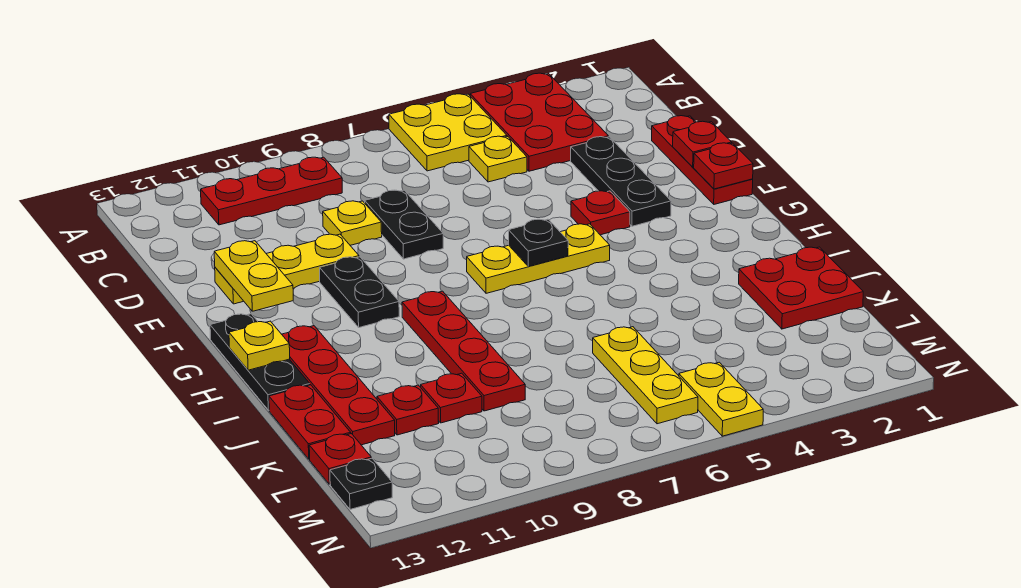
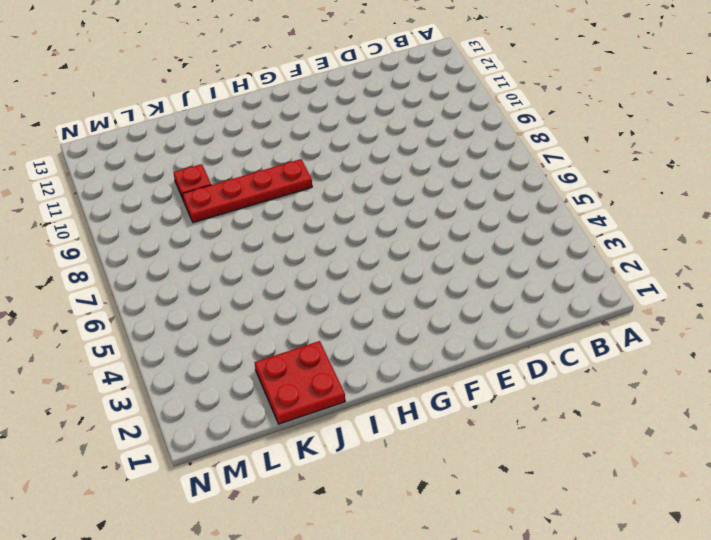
none -> red plate A3:C4 level 1
none -> yellow plate A5:B6 level 1
none -> red plate B9:B11 level 1

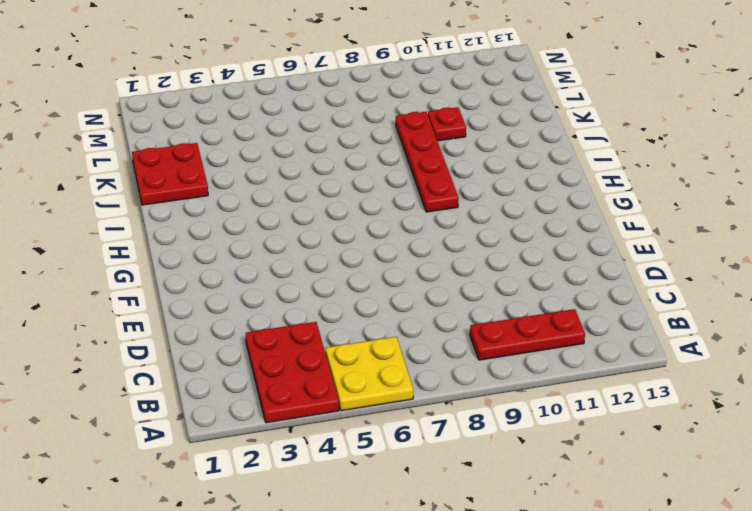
none -> yellow plate C5 level 1
none -> red plate D1:F1 level 1
none -> black plate D3:F3 level 1

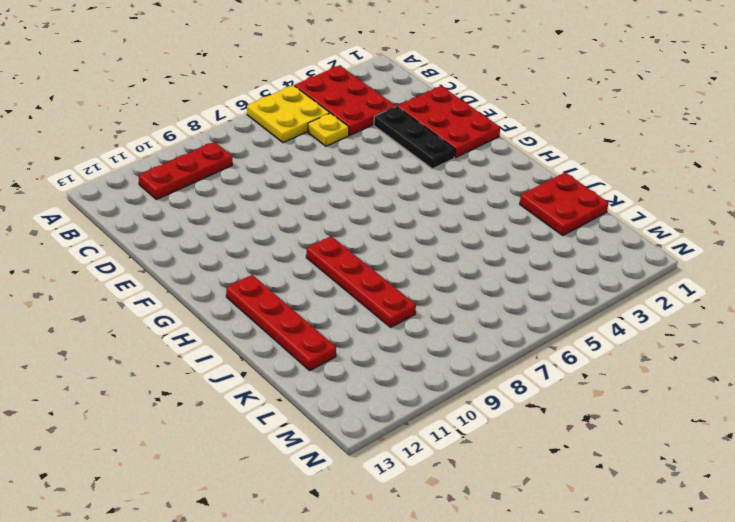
red plate D1:F2 level 1 -> red plate D1:F1 level 1
none -> black plate D8:E8 level 1
none -> yellow plate D9 level 1
none -> yellow plate E10:E12 level 1

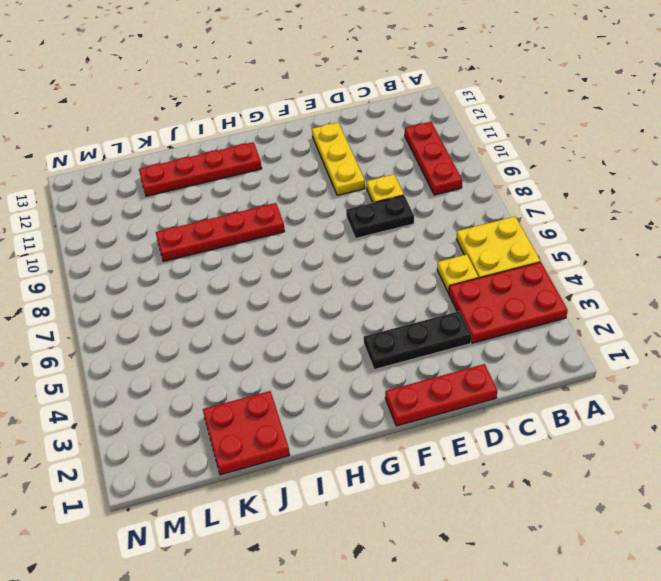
none -> red plate F4 level 1
none -> black plate F10:G10 level 1
none -> yellow plate G5:G7 level 1

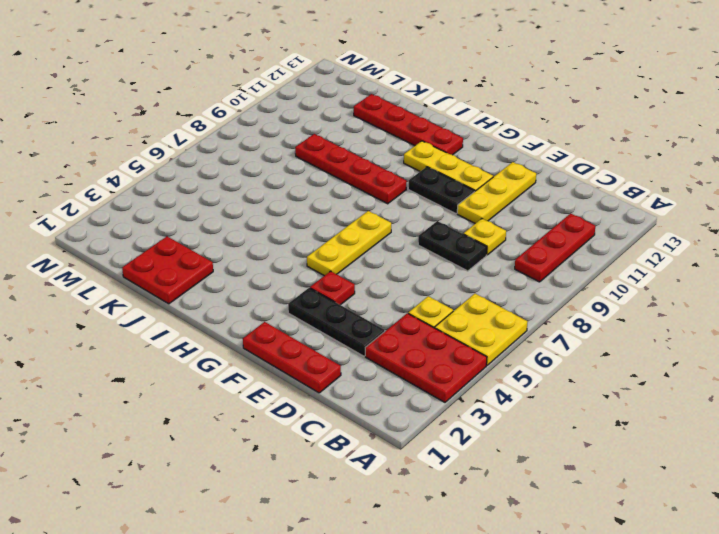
yellow plate F11:H11 level 1 -> yellow plate K6:M6 level 1
none -> black plate G13:I13 level 1
none -> red plate J13:K13 level 1
none -> red plate K10 level 1

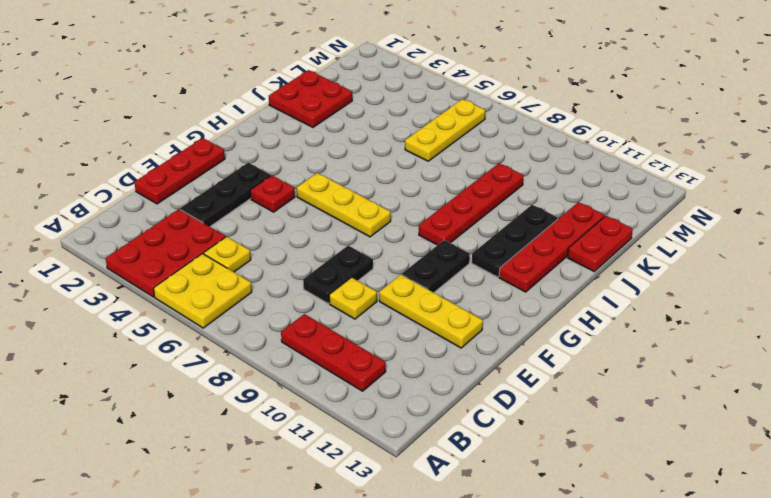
black plate H11:J11 level 1 -> black plate G13:I13 level 1
none -> red plate K10 level 1
none -> red plate K11 level 1
none -> red plate L13 level 1

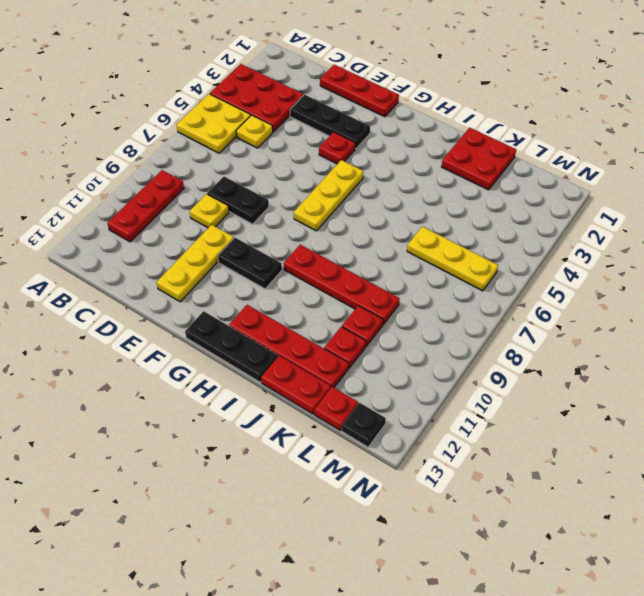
none -> yellow plate M5:N5 level 1
none -> red plate E1 level 2
none -> yellow plate E12:F12 level 2

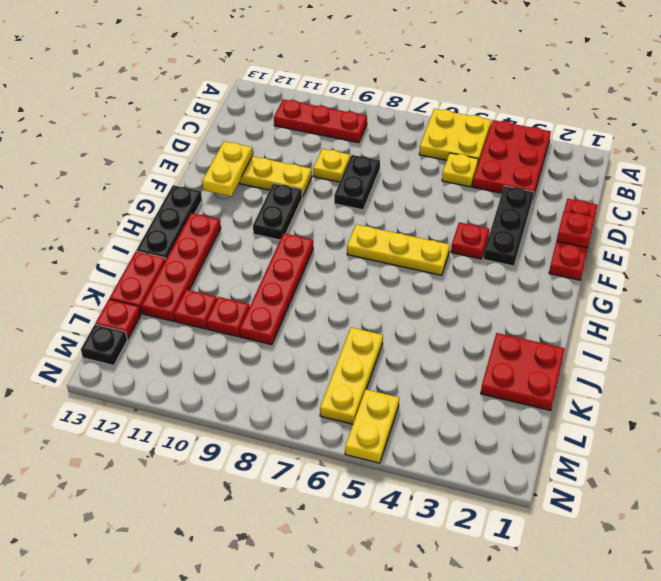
none -> red plate F1 level 2
none -> black plate G6 level 2
none -> yellow plate H13 level 2

